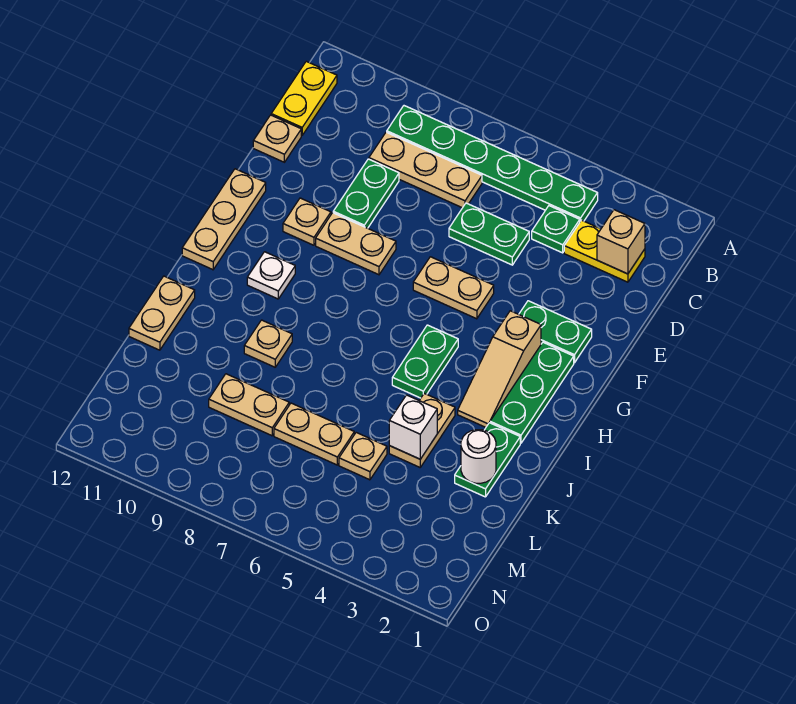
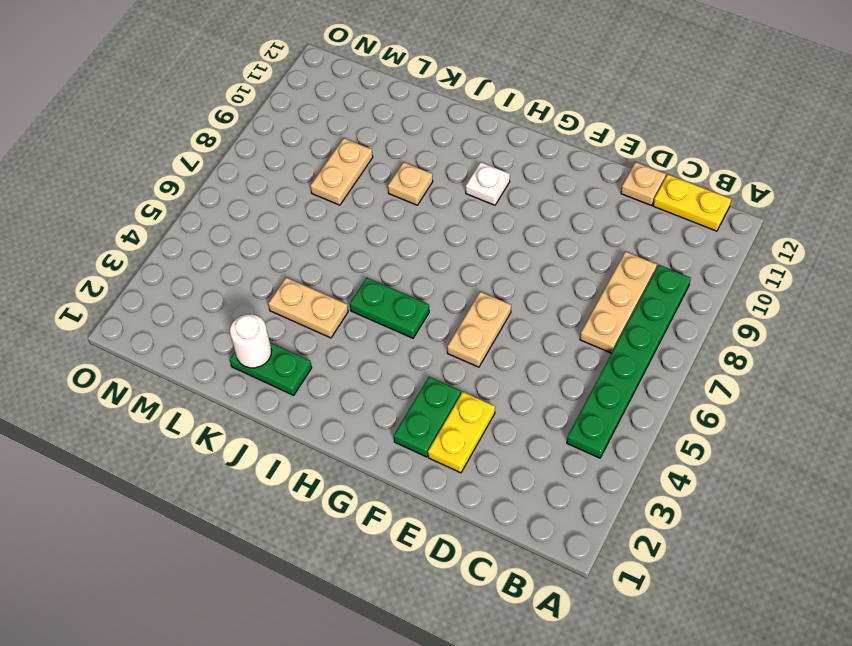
yellow plate E2:E3 level 1 -> yellow plate C2:C3 level 1
none -> green plate C4 level 1
none -> green plate D5:D6 level 1
none -> green plate D9:E9 level 1

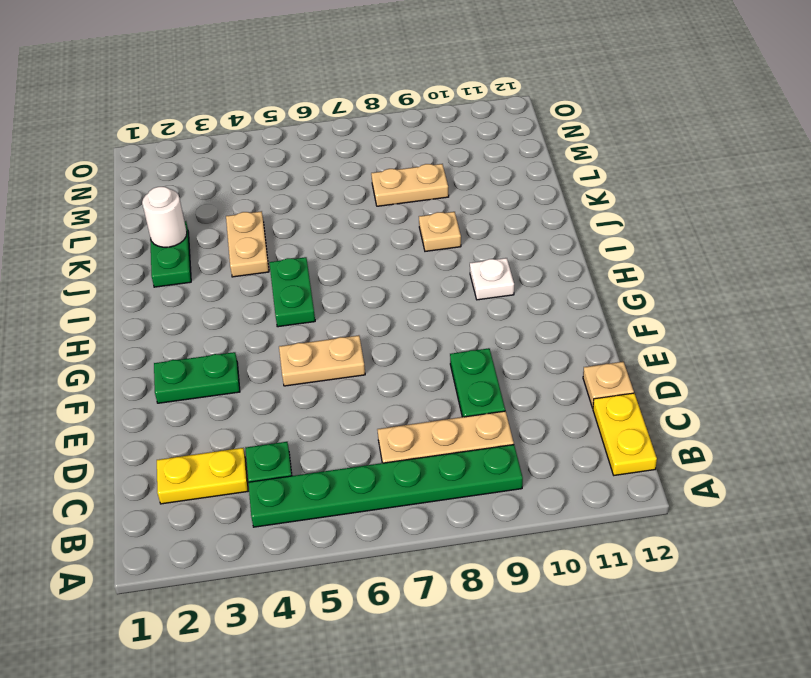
none -> green plate D5:D6 level 1
none -> tan plate F8:F9 level 1
none -> tan plate F10 level 1

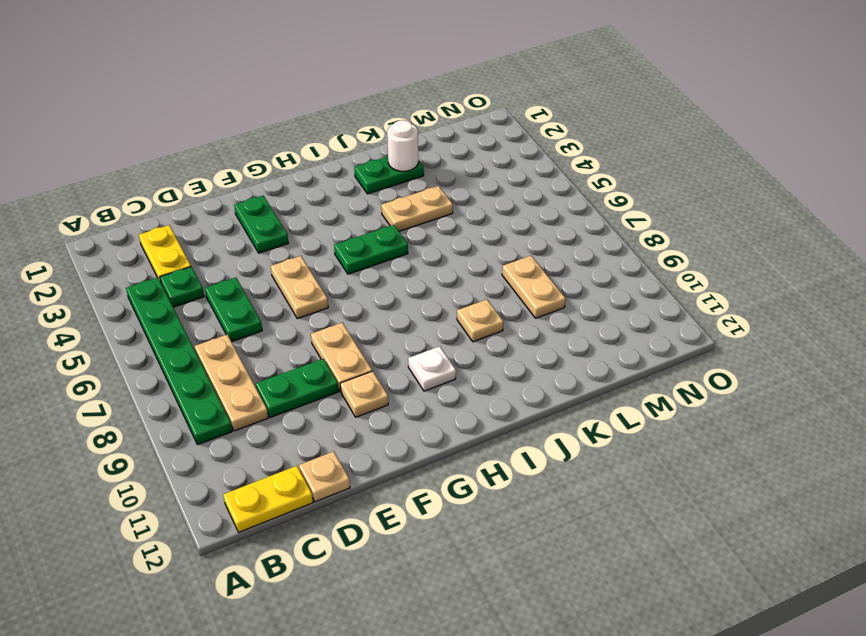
none -> tan plate F12:H12 level 1
none -> green plate G2:I2 level 1
none -> tan slope G3:I3 level 1 top G

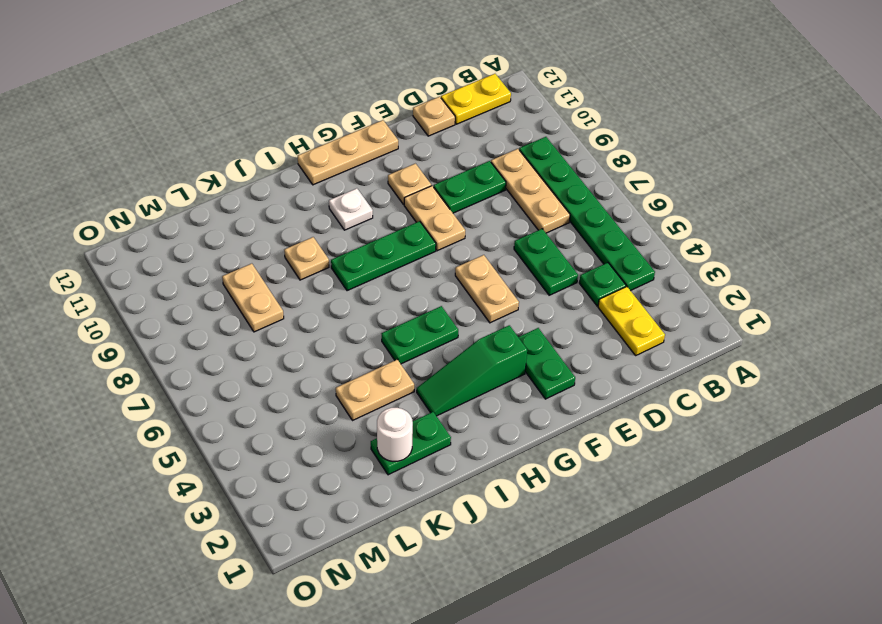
green slope G3:I3 level 1 top G -> tan slope G3:I3 level 1 top G
green plate G8:I8 level 1 -> green plate G2:I2 level 1
none -> tan plate J12:K12 level 1
none -> tan plate L5 level 1
none -> tan plate L6:L7 level 1

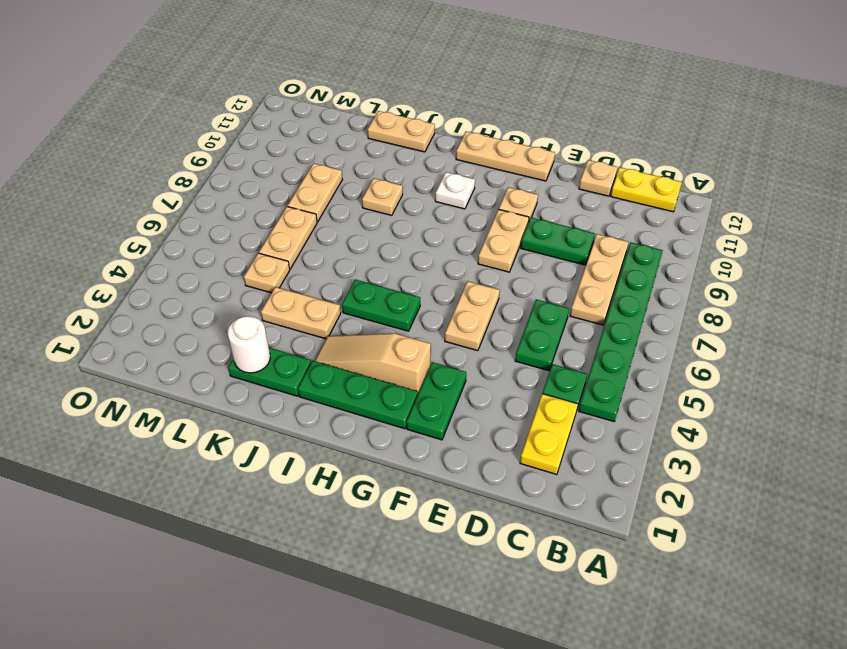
none -> tan brick C2 level 2
none -> white brick K4 level 2

